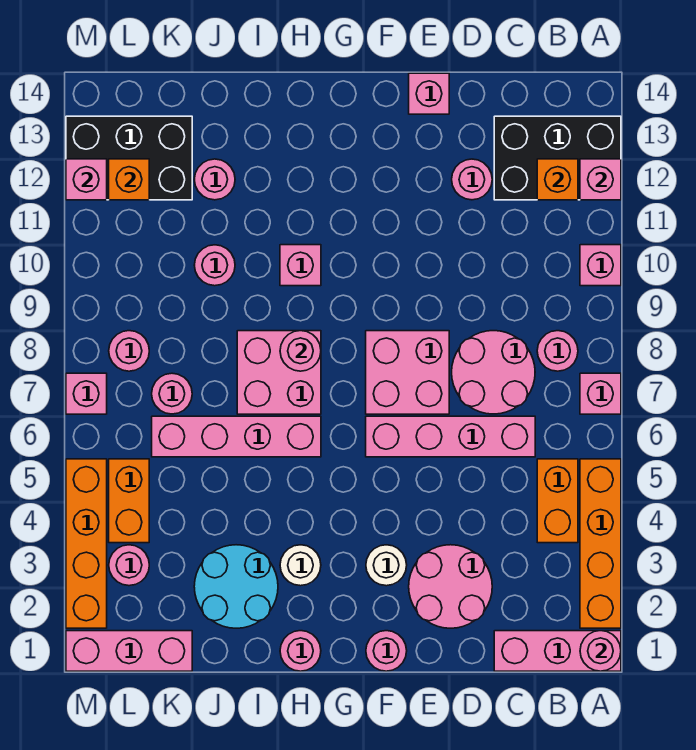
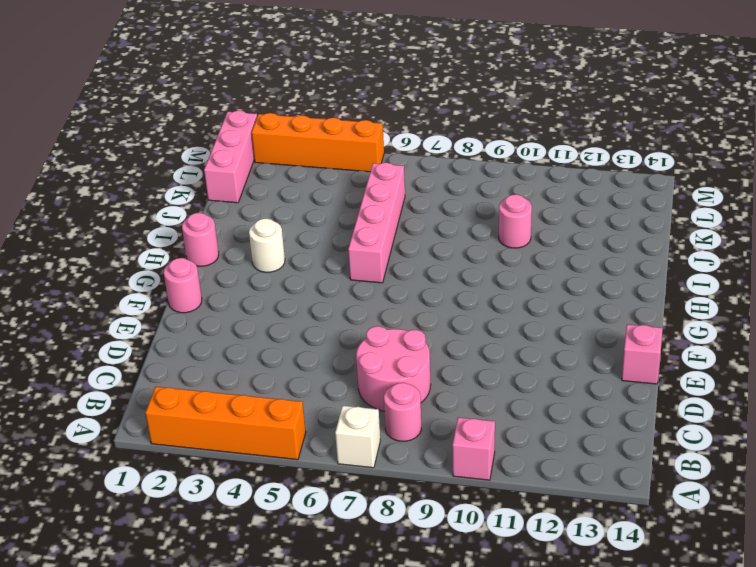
white brick A7 level 1 -> pink brick A7 level 1
none -> pink brick A1:C1 level 1
none -> black brick A12:C13 level 1
none -> orange brick B4:B5 level 1
none -> pink brick C6:F6 level 1

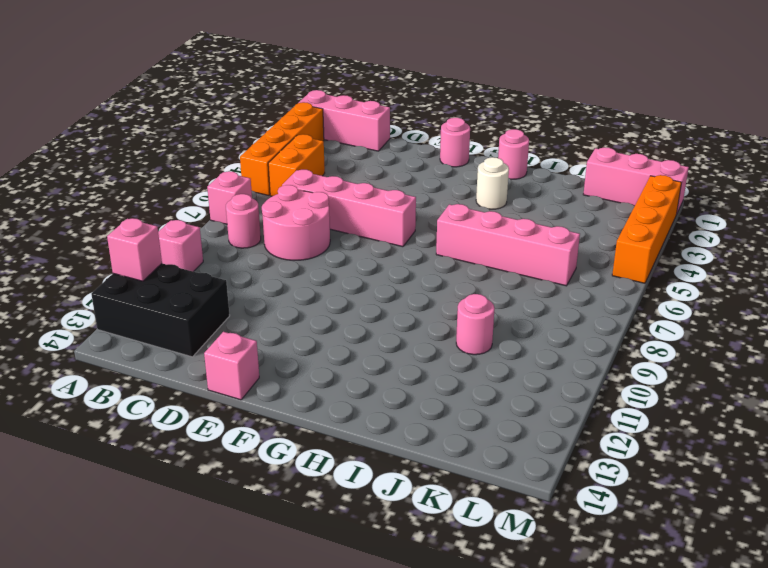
none -> pink round brick D2:E3 level 1
none -> pink round brick D12 level 1
none -> pink brick E7:F8 level 1
none -> white round brick F3 level 1

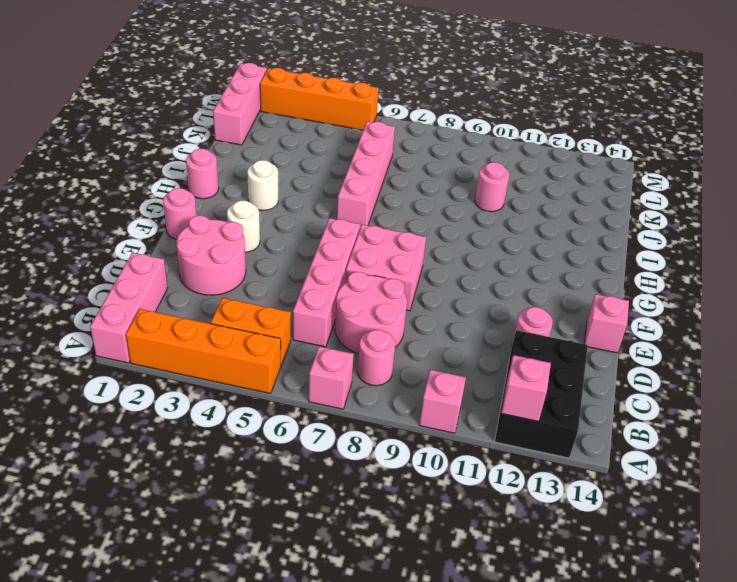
none -> pink brick H7:I8 level 1
none -> pink brick H10 level 1
none -> cyan round brick I2:J3 level 1
none -> pink round brick J12 level 1

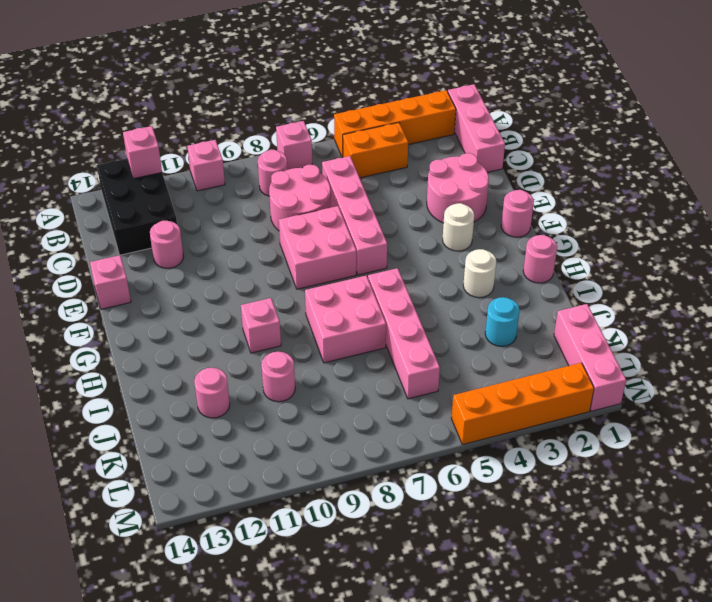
cyan round brick J3 level 1 -> cyan round brick I2:J3 level 1
none -> pink round brick K7 level 1
none -> black brick K12:M13 level 1
none -> pink round brick L3 level 1
none -> orange brick L4:L5 level 1

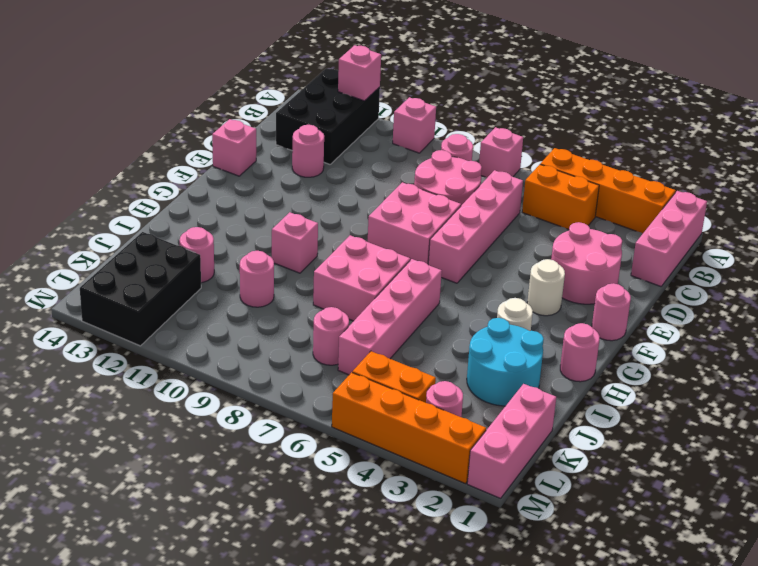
none -> pink round brick L8 level 1
none -> pink brick M7 level 1
none -> pink round brick A1 level 2
none -> orange brick B12 level 2

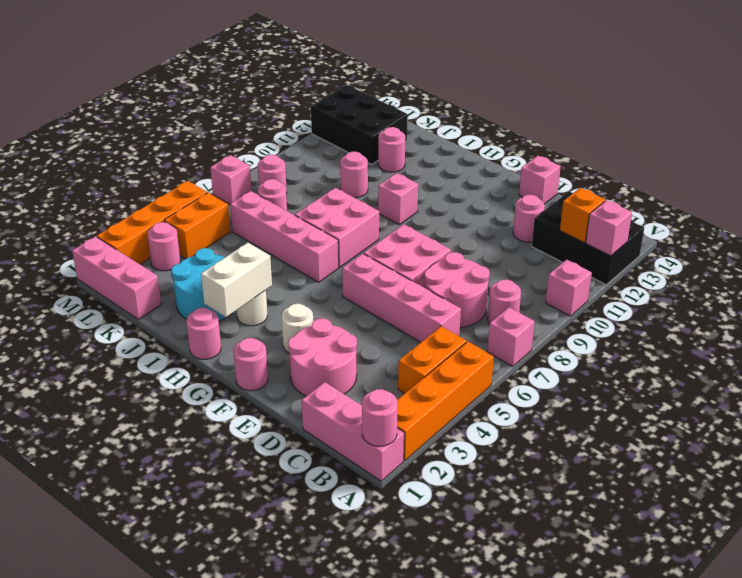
white brick H2:H3 level 2 -> none
none -> pink round brick H8 level 2
none -> orange brick L12 level 2
none -> pink brick M12 level 2

